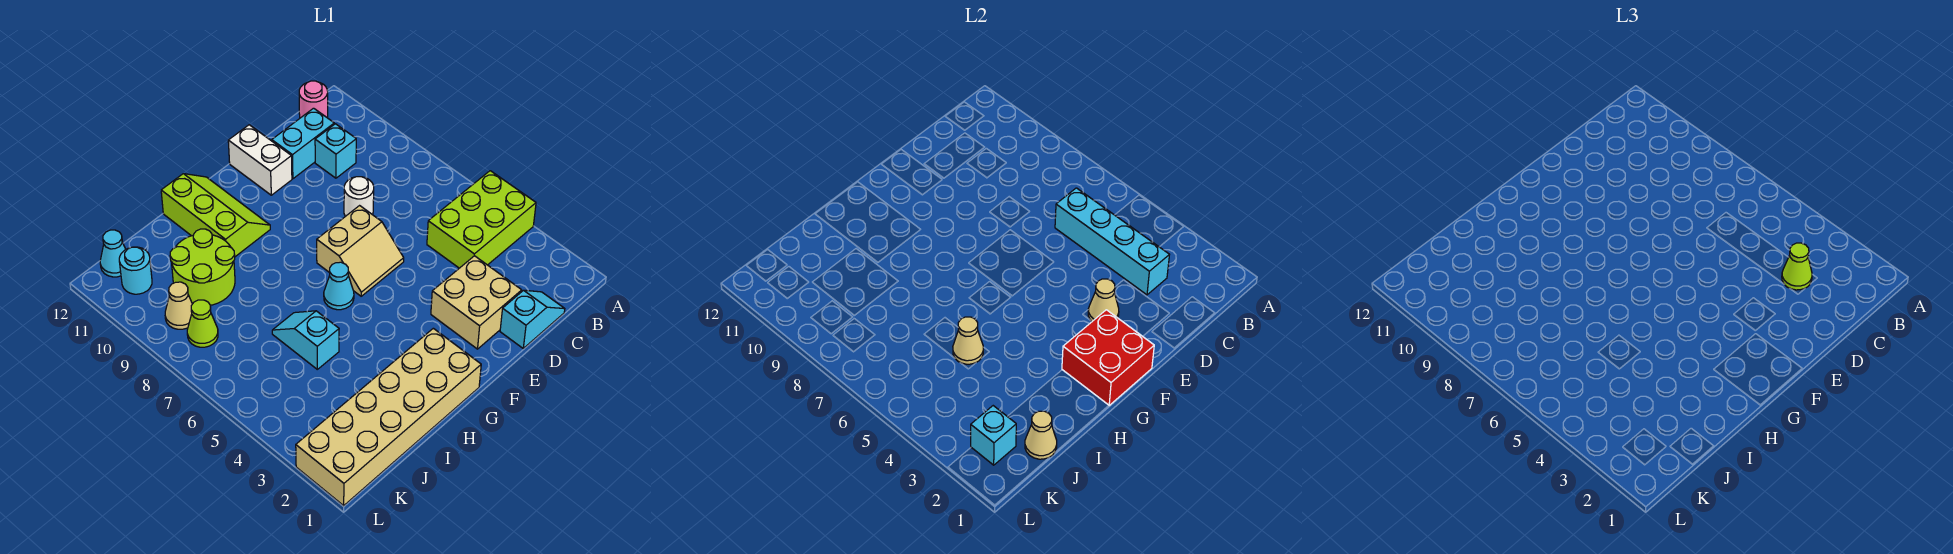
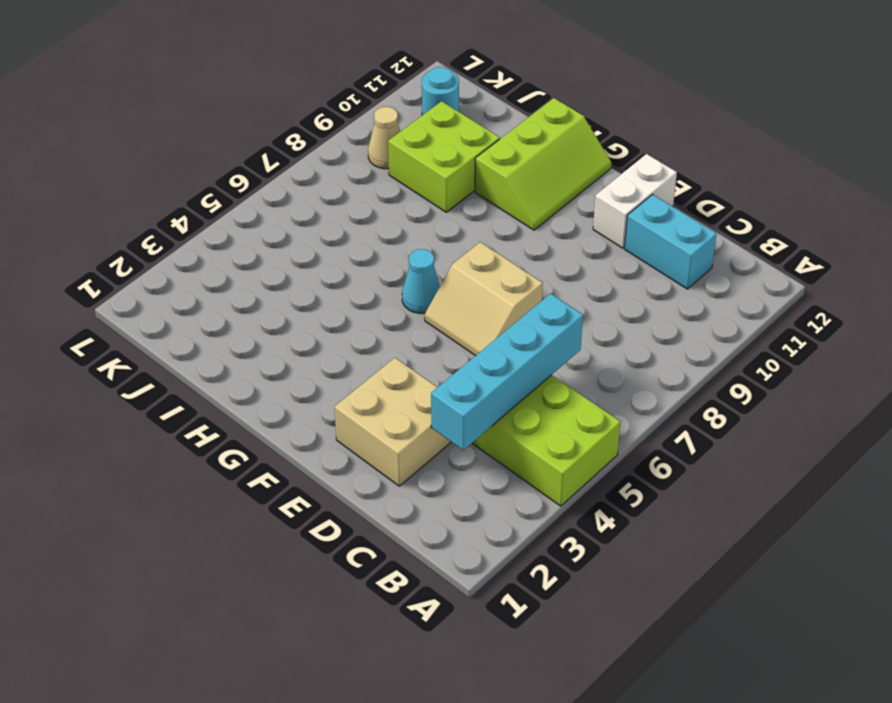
lime brick I9:J10 level 1 -> lime round brick I9:J10 level 1
none -> pink round brick B12 level 1
none -> cyan slope C1:D1 level 1 top D
none -> cyan brick C10 level 1

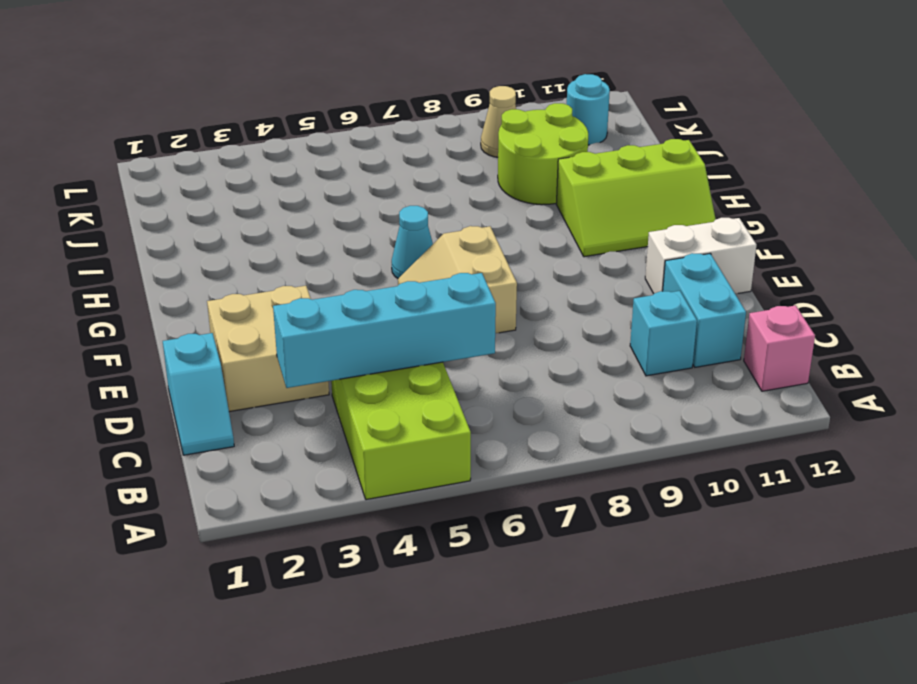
pink brick B12 level 1 -> pink round brick B12 level 1
none -> white round brick D8 level 1
none -> tan brick G1:L2 level 1
none -> cyan slope I5:I6 level 1 top 5

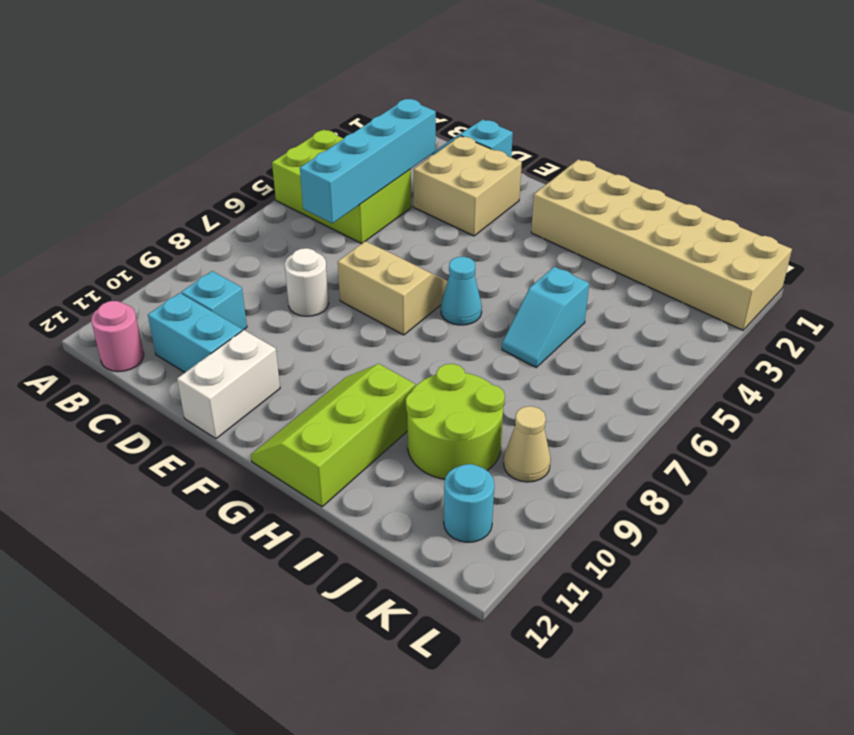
none -> lime cone K8 level 1
none -> cyan cone K12 level 1
none -> tan cone E3 level 2

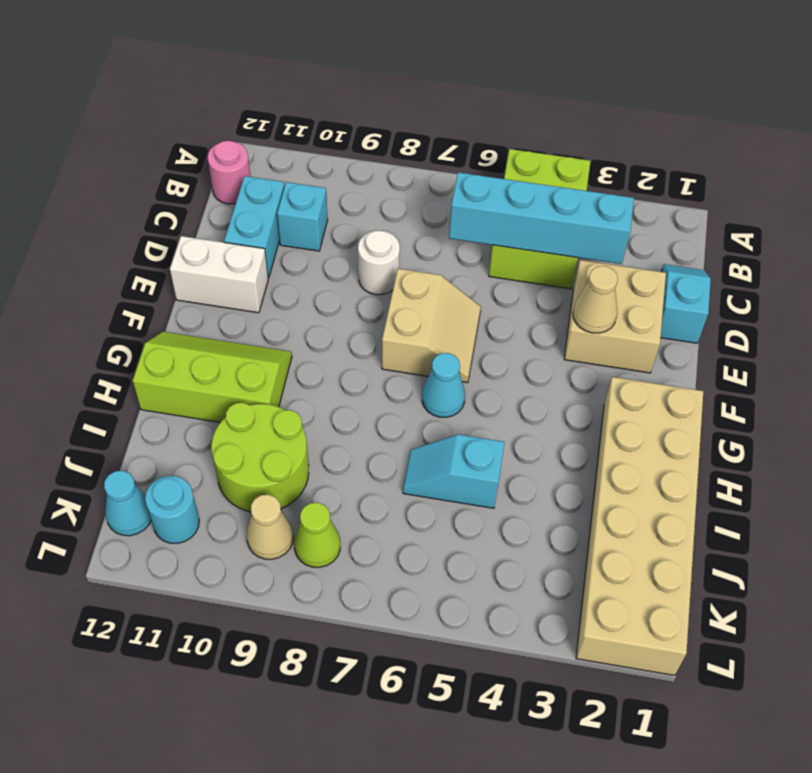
none -> red brick F1:G2 level 2
none -> tan cone I5 level 2
none -> tan cone J1 level 2

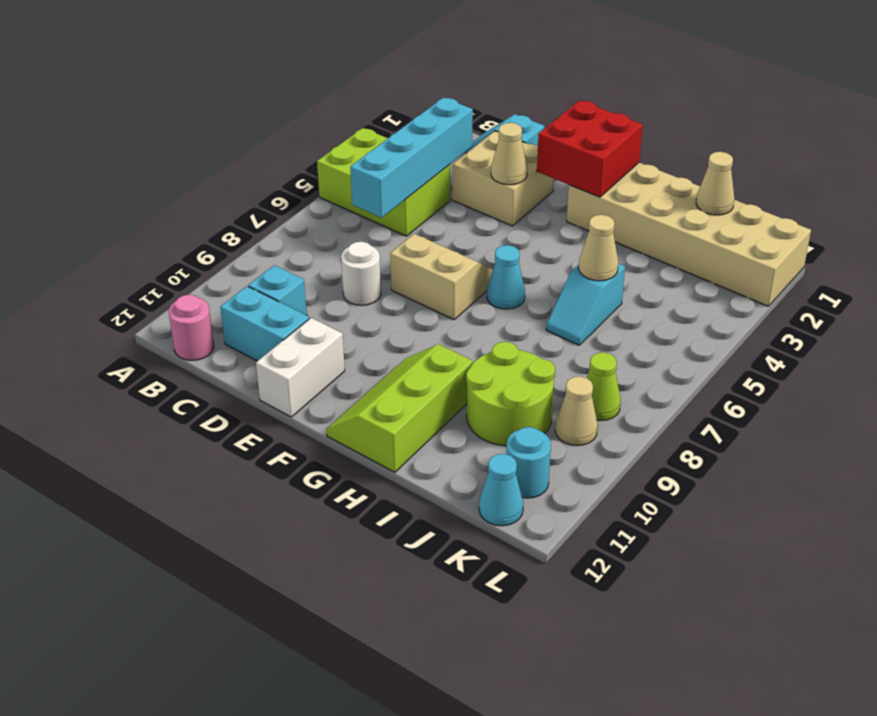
none -> cyan brick K2 level 2
none -> lime cone C3 level 3

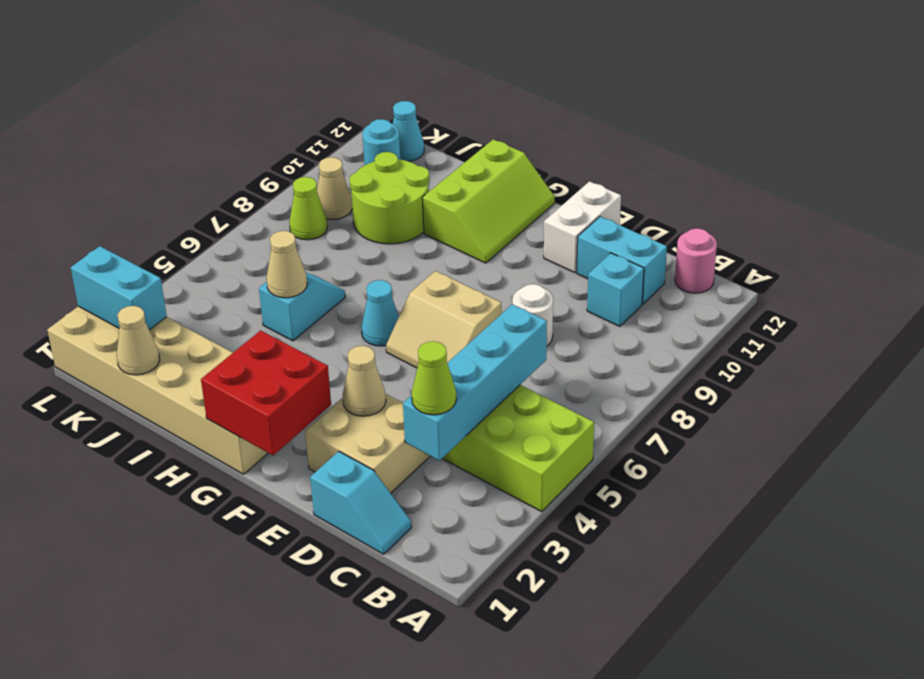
cyan brick K2:L2 level 2 -> cyan brick K2 level 2

